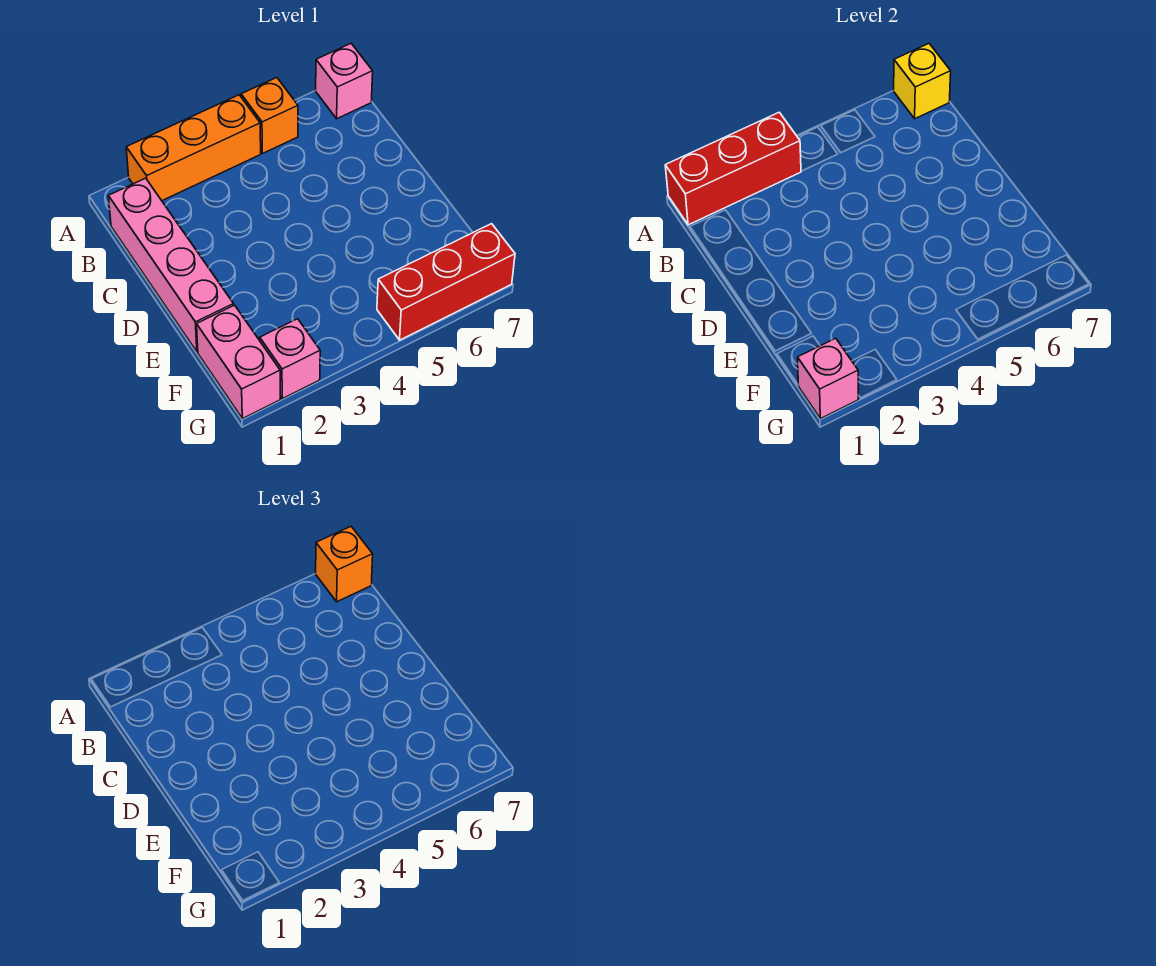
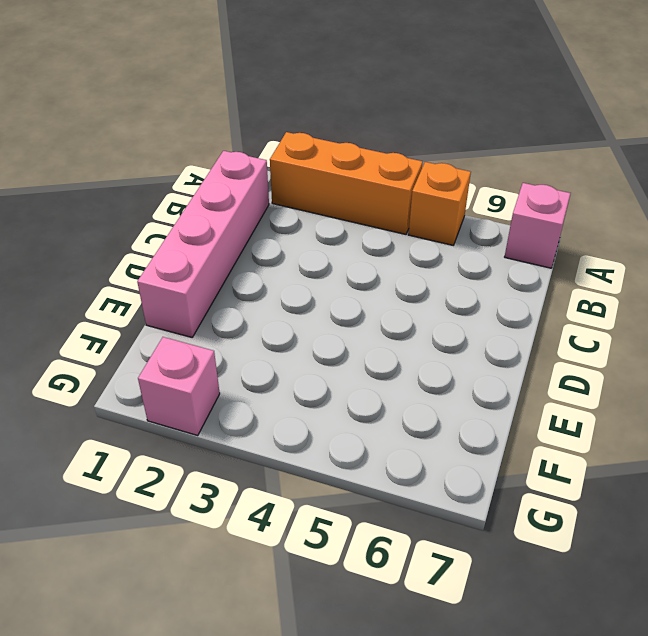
none -> pink brick F1:G1 level 1
none -> red brick G5:G7 level 1

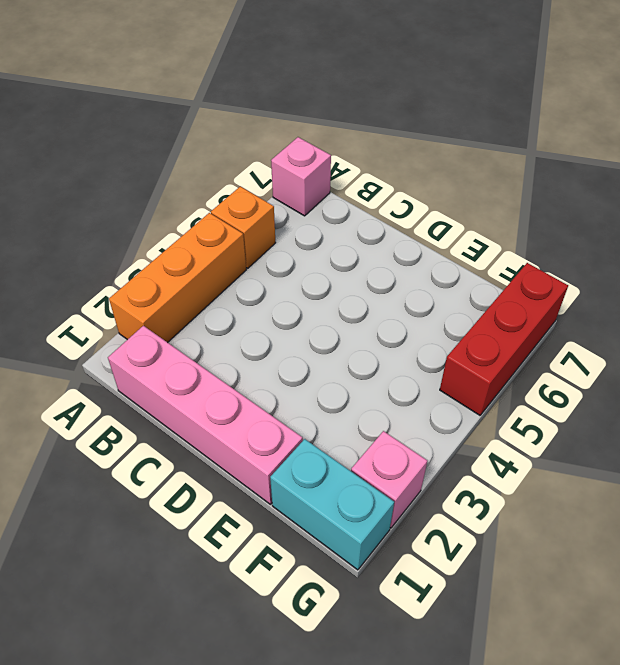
cyan brick F1:G1 level 1 -> pink brick F1:G1 level 1
none -> red brick A1:A3 level 2
none -> yellow brick A7 level 2

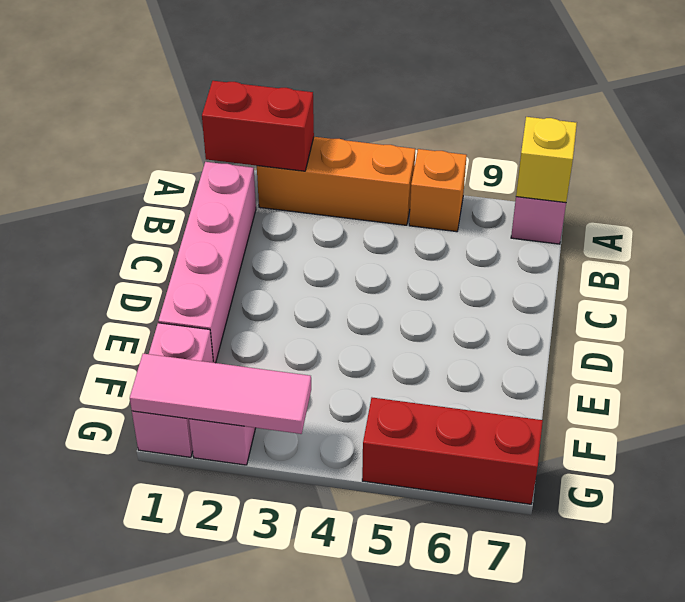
red brick A1:A2 level 2 -> red brick A1:A3 level 2
pink tile G1:G3 level 2 -> pink brick G1 level 2
none -> orange brick A7 level 3

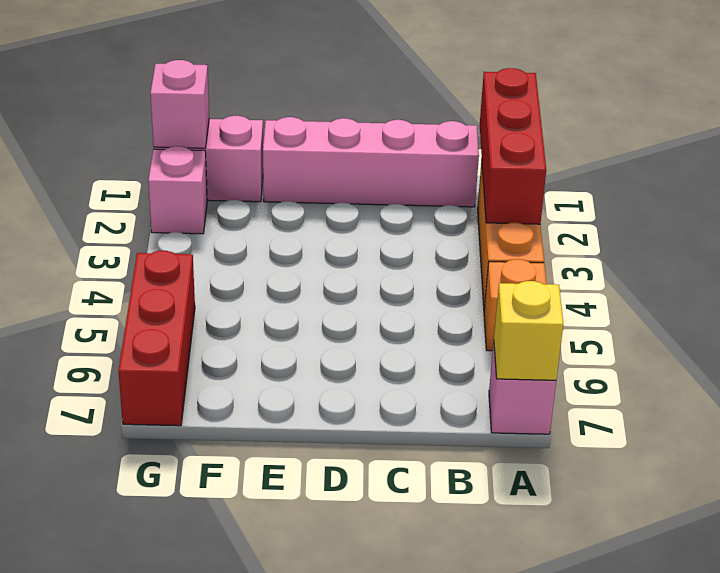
none -> orange brick A7 level 3

